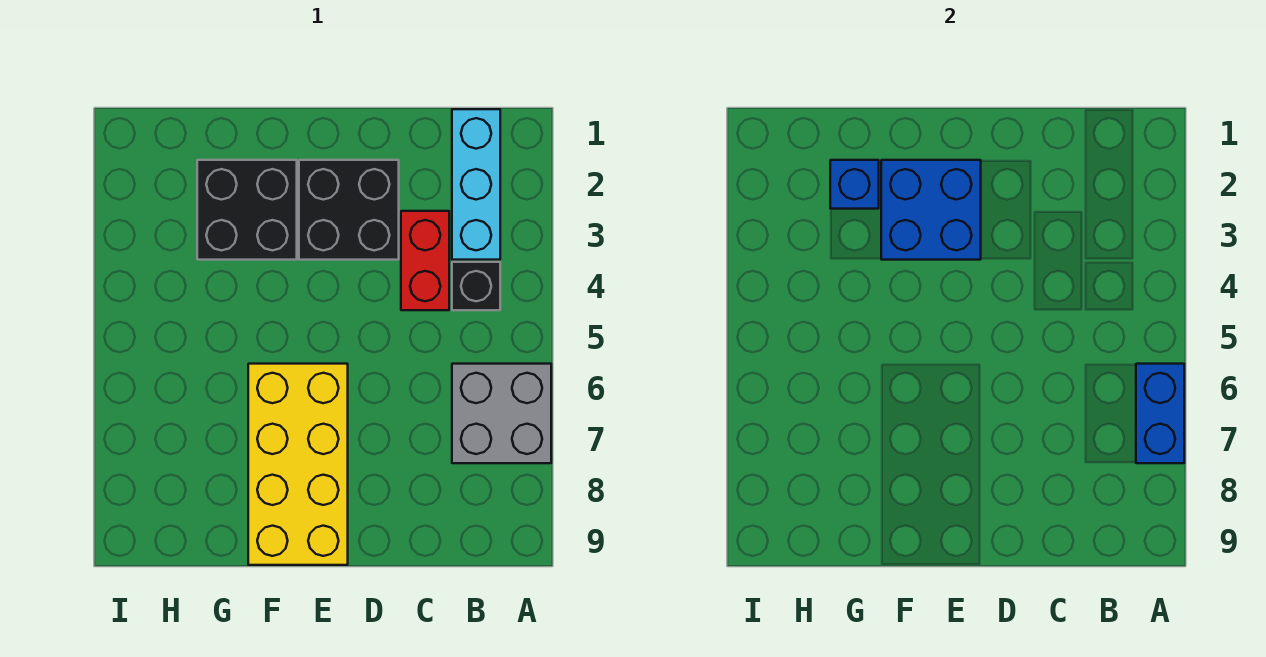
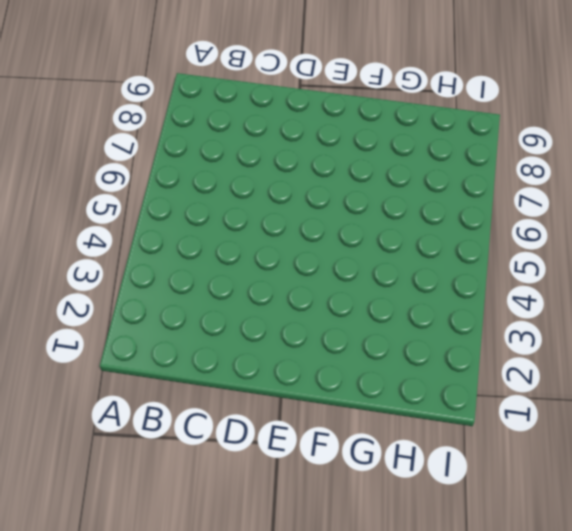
none -> grey brick A6:B7 level 1
none -> cyan brick B1:B3 level 1

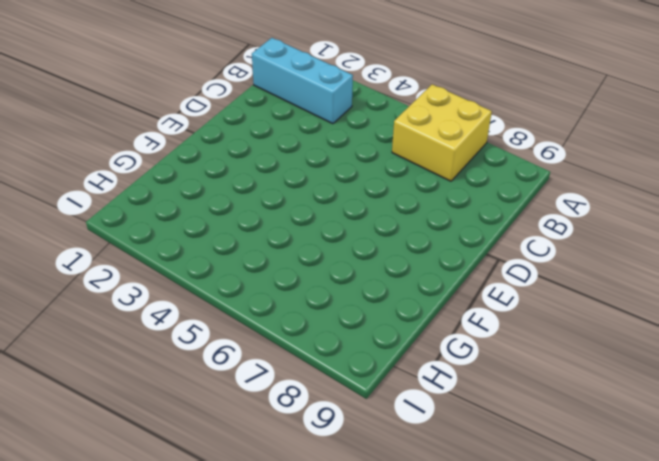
yellow brick A6:B7 level 1 -> grey brick A6:B7 level 1
none -> black brick B4 level 1
none -> red brick C3:C4 level 1

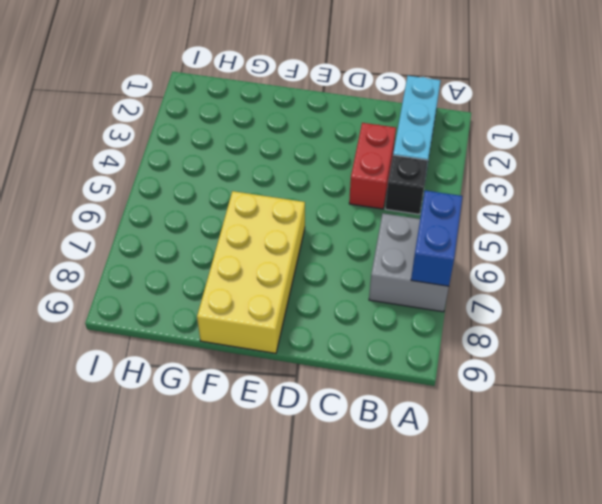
none -> black brick D2:E3 level 1
none -> black brick F2:G3 level 1

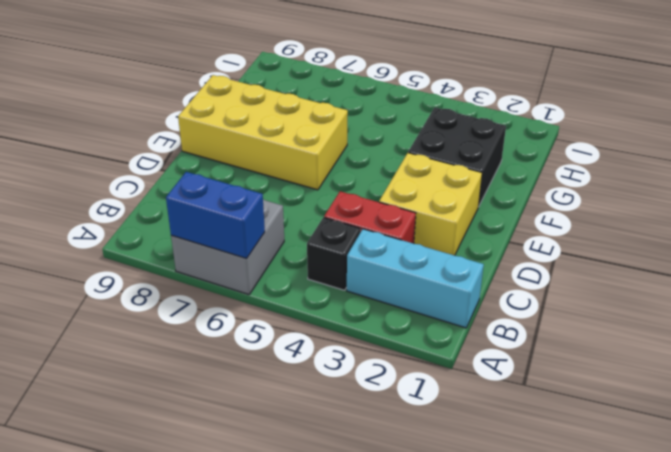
yellow brick D2:E3 level 1 -> black brick D2:E3 level 1
none -> blue brick E2:F3 level 2
none -> blue brick G2 level 2

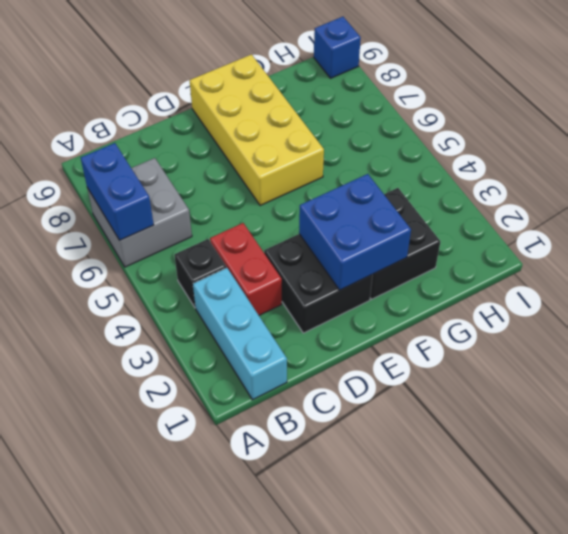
blue brick I9 level 1 -> blue brick G2 level 2

